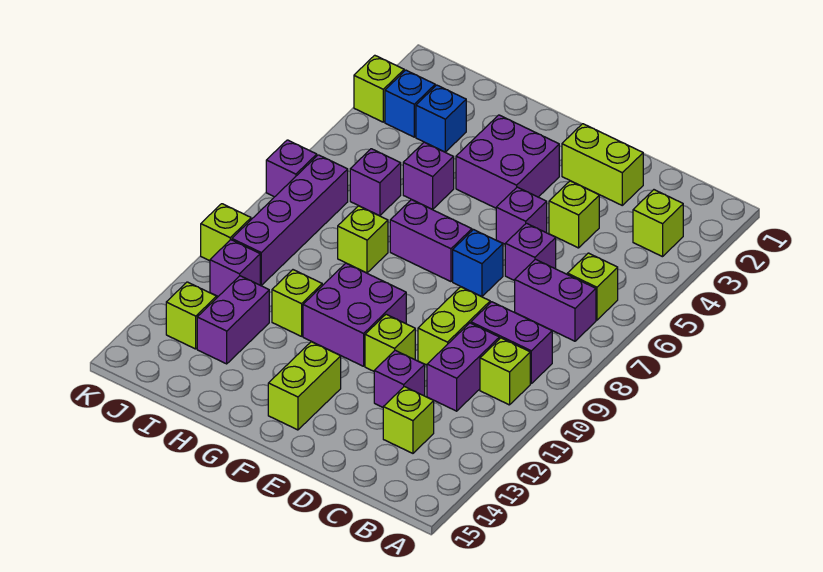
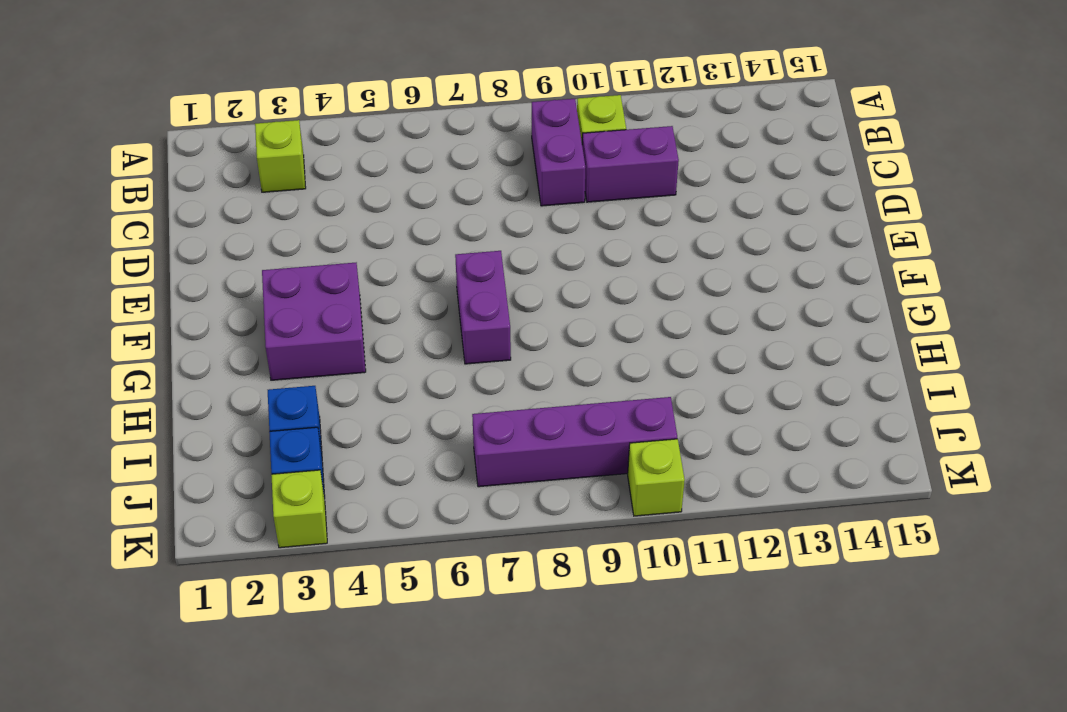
none -> lime brick B6 level 1
none -> purple brick B7:C7 level 1
none -> lime brick C13 level 1
none -> lime brick D2:E2 level 1

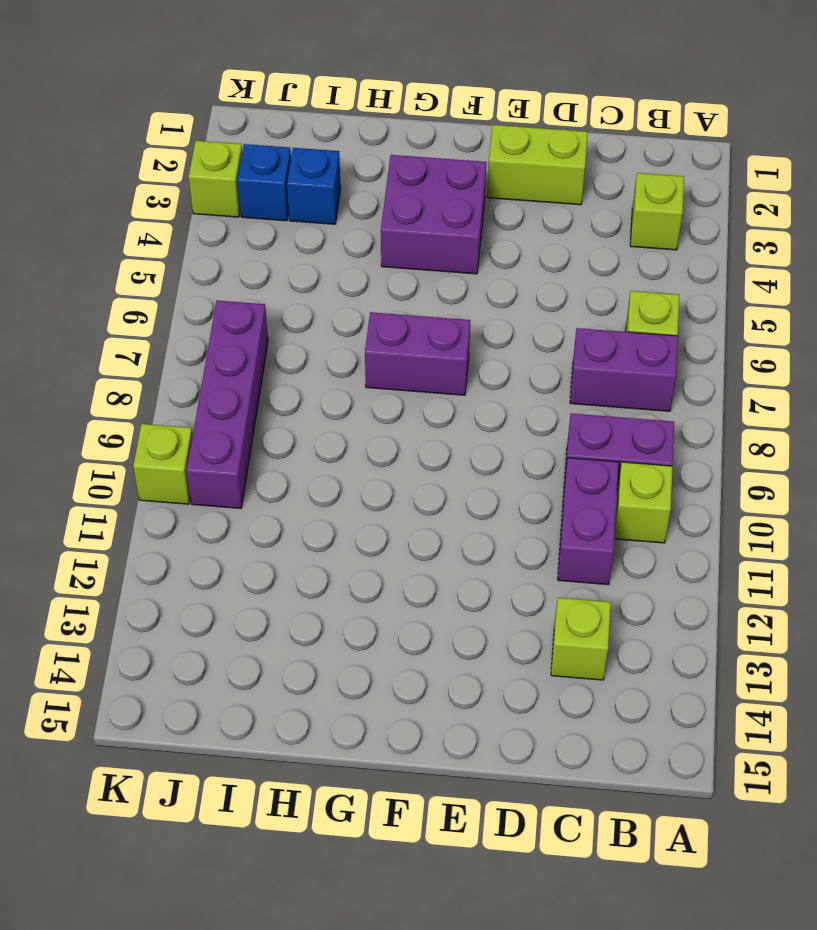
none -> lime brick D4 level 1
none -> purple brick D6 level 1
none -> lime brick D9:D10 level 1
none -> purple brick D12 level 1

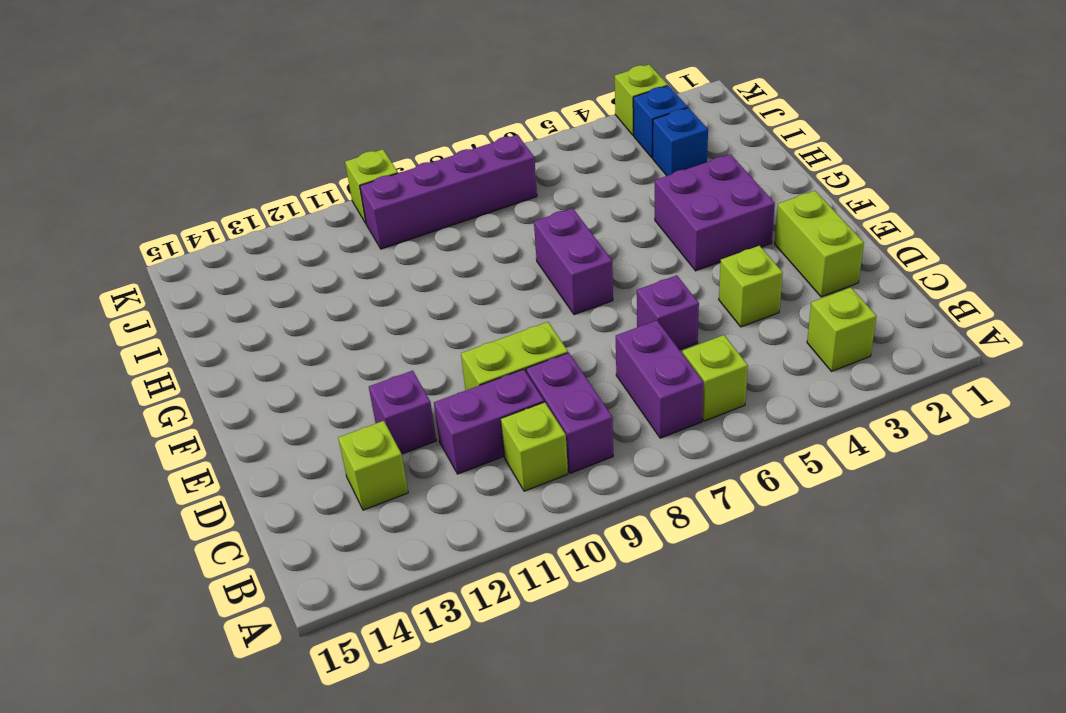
none -> purple brick E5 level 1
none -> blue brick E7 level 1
none -> lime brick E11 level 1
none -> purple brick F10:G11 level 1

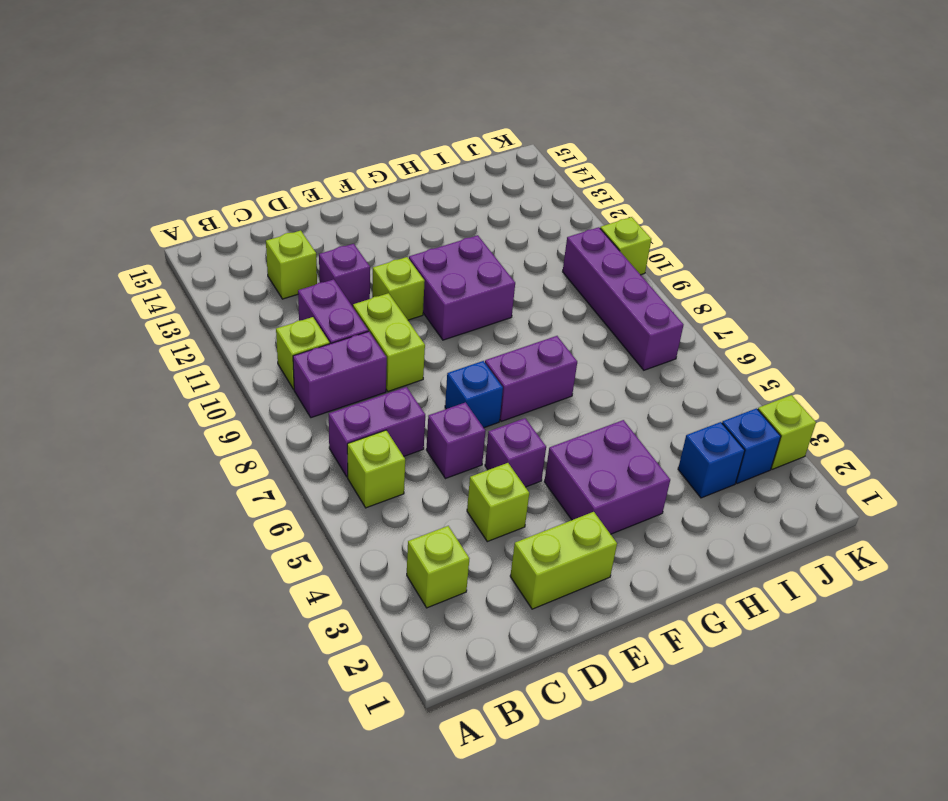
none -> lime brick F13:F14 level 1
none -> purple brick H5 level 1
none -> lime brick H8 level 1
none -> lime brick H11 level 1

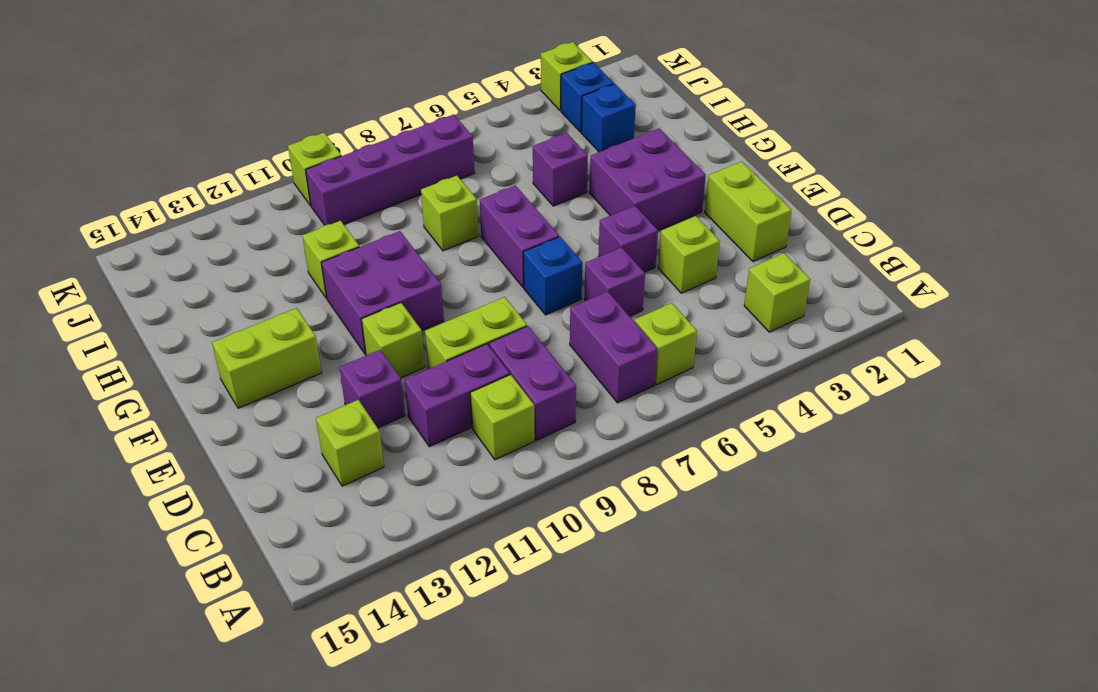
none -> purple brick I6 level 1
none -> purple brick I12:I13 level 1
none -> purple brick J11 level 1
none -> lime brick J13 level 1

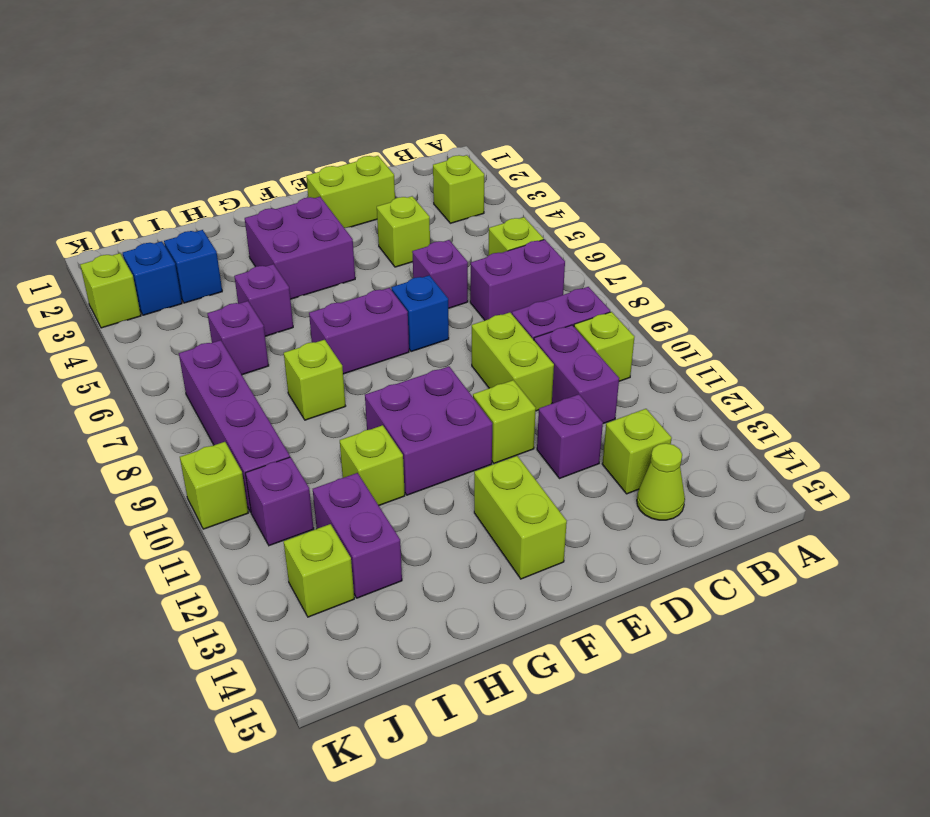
lime cone C14 level 1 -> none
none -> purple brick E5 level 1
none -> purple brick K7 level 1

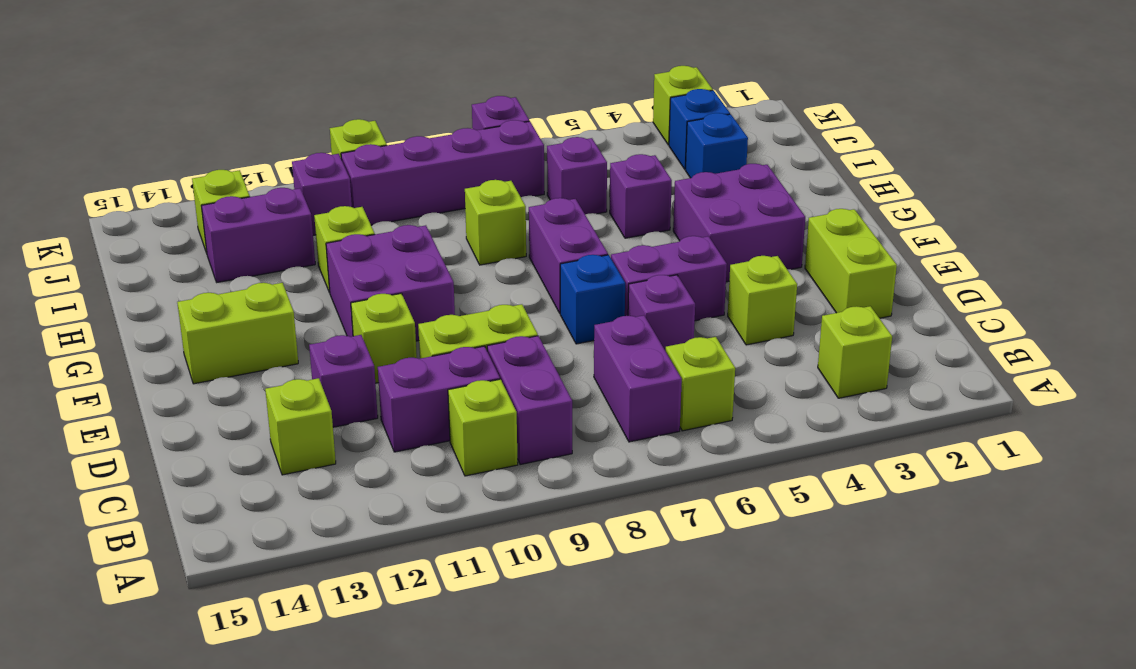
purple brick E5:E6 level 1 -> purple brick E5 level 1

